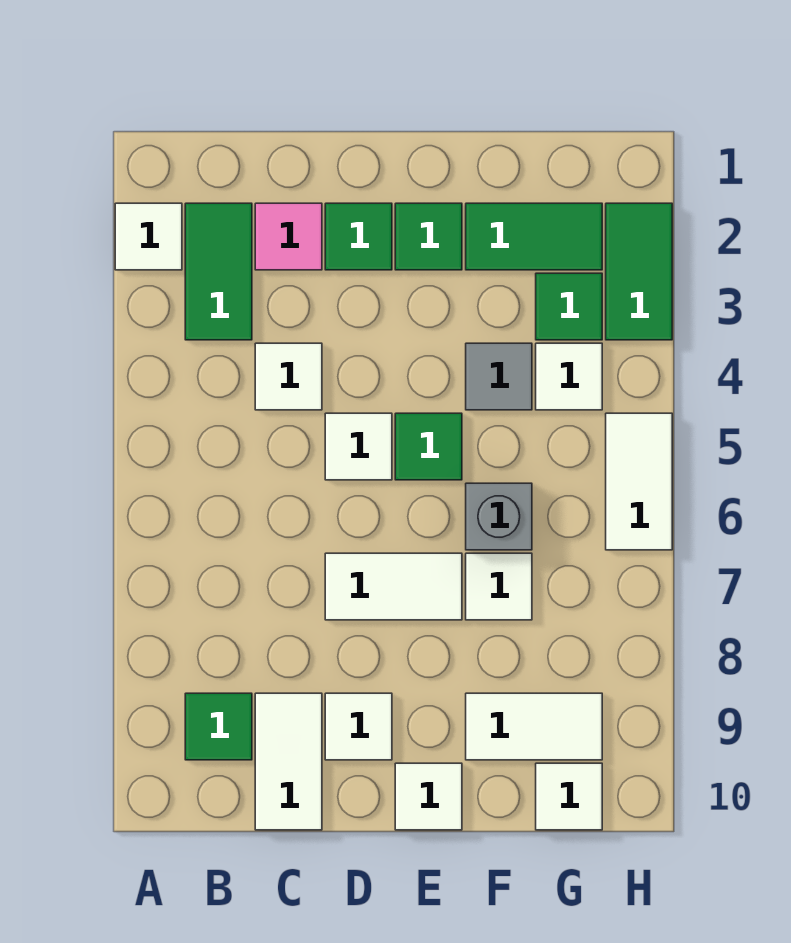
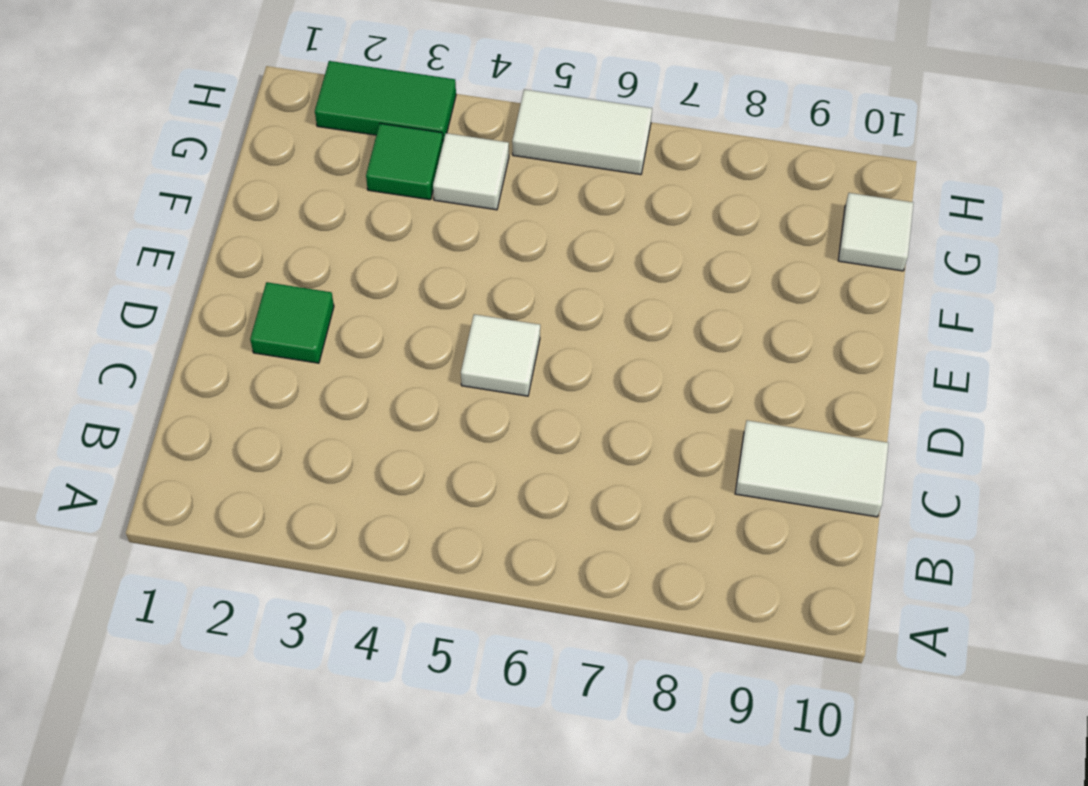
none -> white tile A2 level 1
none -> green tile B2:B3 level 1
none -> green tile B9 level 1

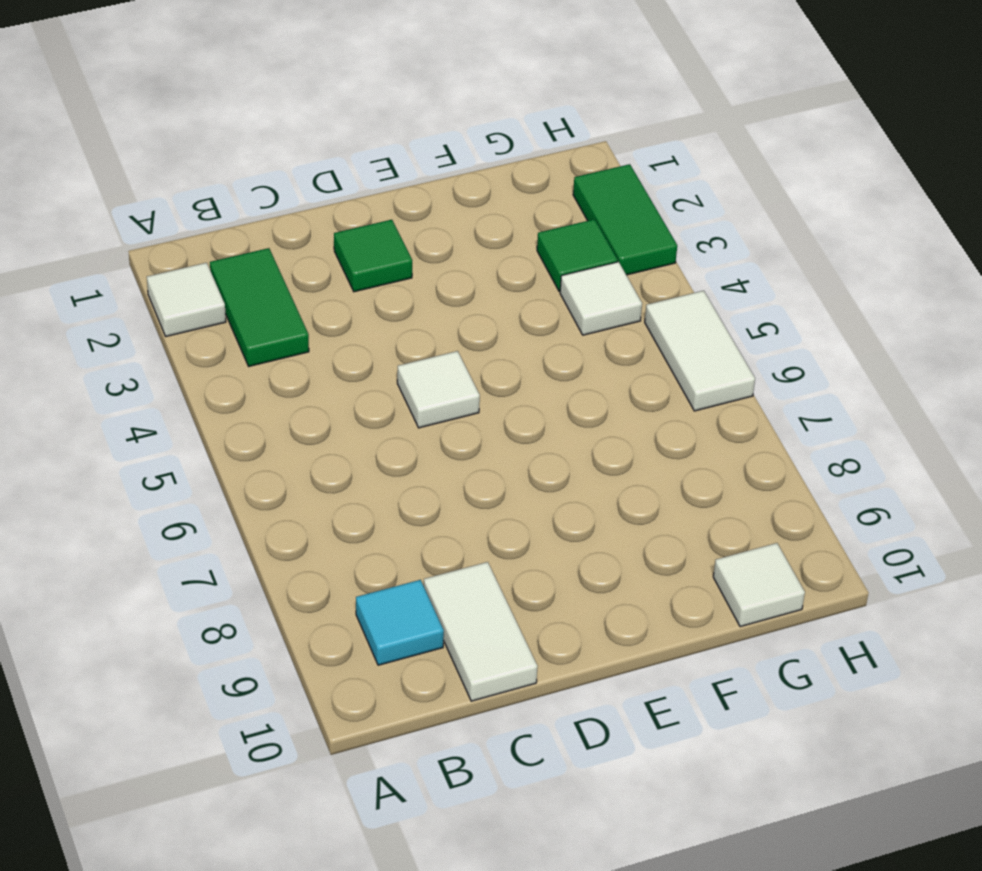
cyan tile B9 level 1 -> green tile B9 level 1
none -> pink tile C2 level 1
none -> white tile C4 level 1
none -> white tile D7:E7 level 1

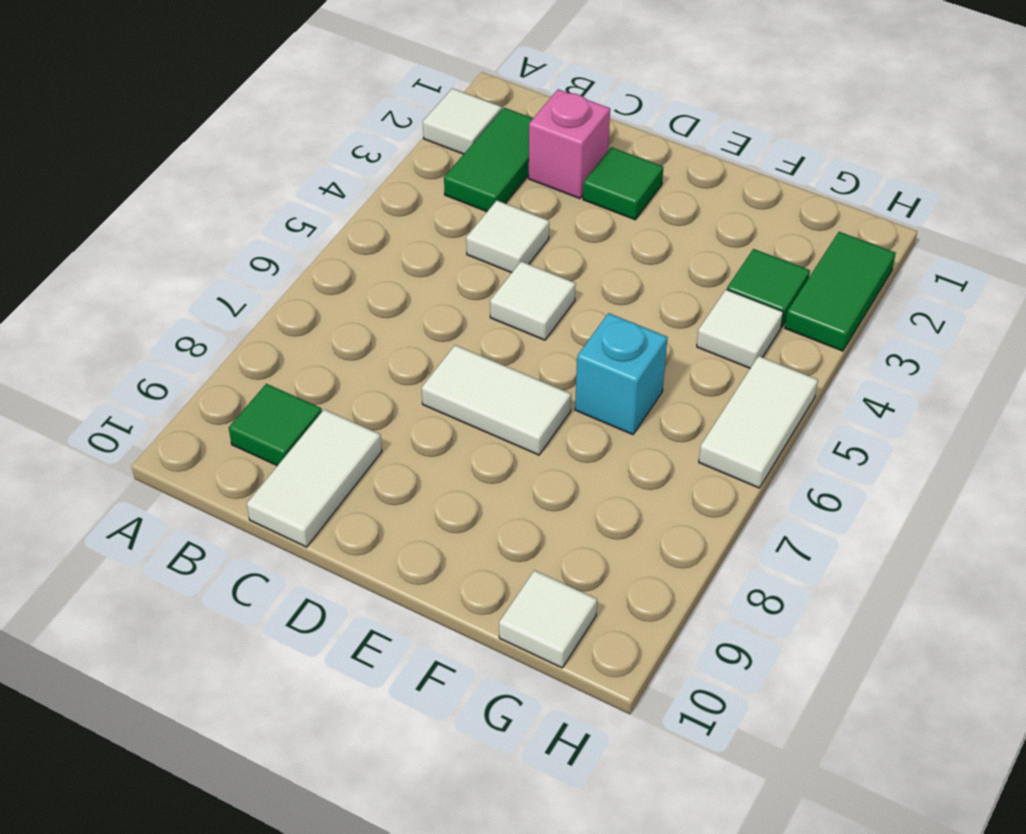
pink brick C2 level 1 -> pink tile C2 level 1
cyan brick F6 level 1 -> grey brick F6 level 1
none -> white tile D9 level 1
none -> green tile E2 level 1
none -> green tile E5 level 1

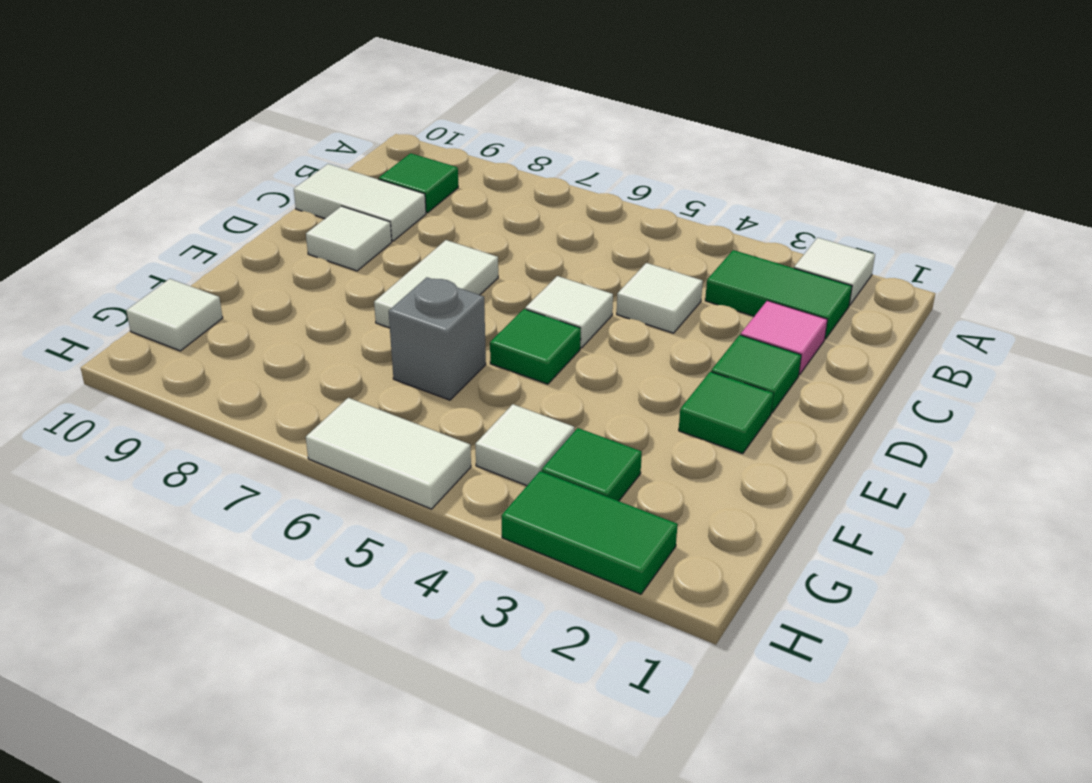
none -> white tile E10 level 1
none -> green tile F2:G2 level 1
none -> grey tile F4 level 1

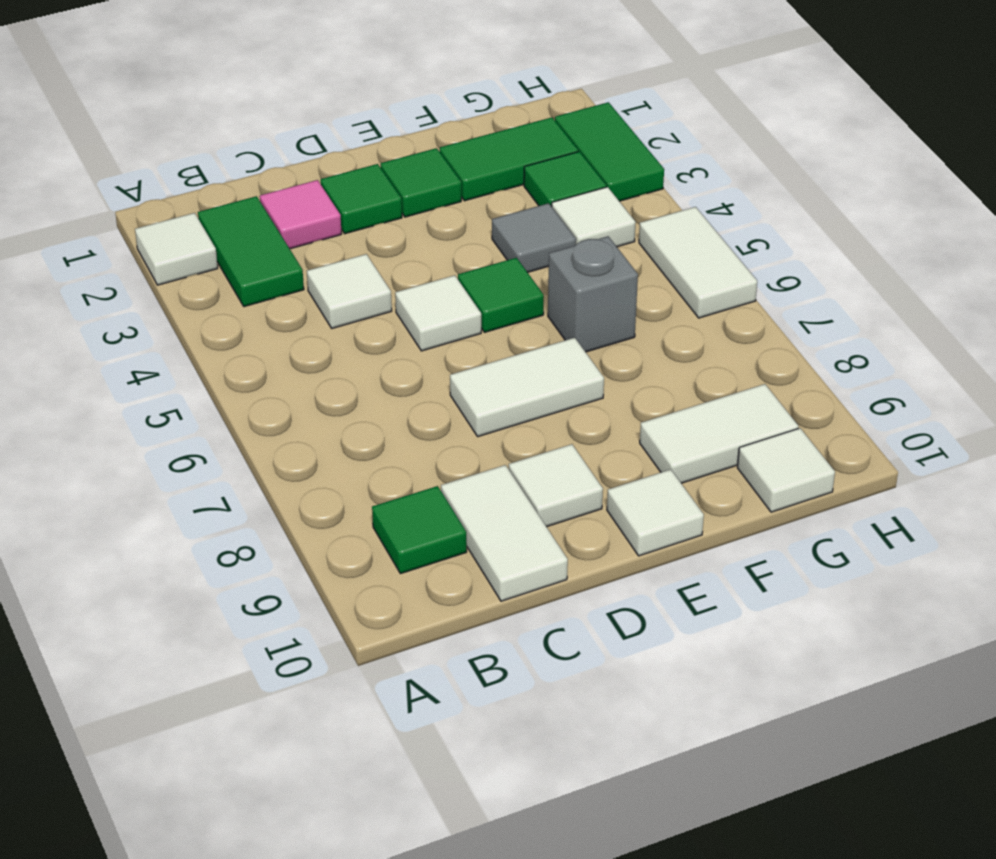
none -> white tile F7 level 1

